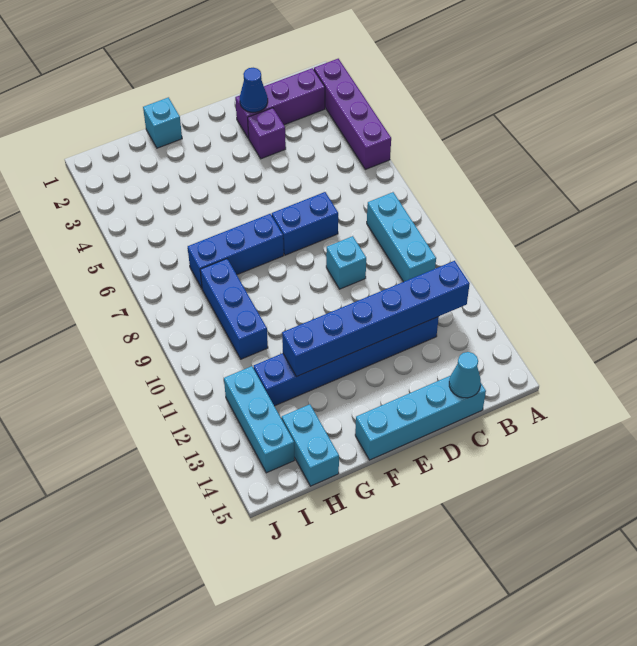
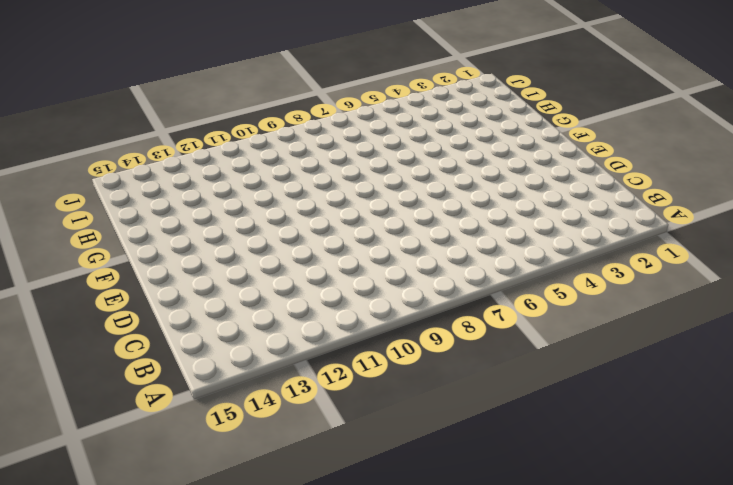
none -> purple brick A2:A5 level 1
none -> purple brick B2:D2 level 1
none -> cyan brick B8:B10 level 1

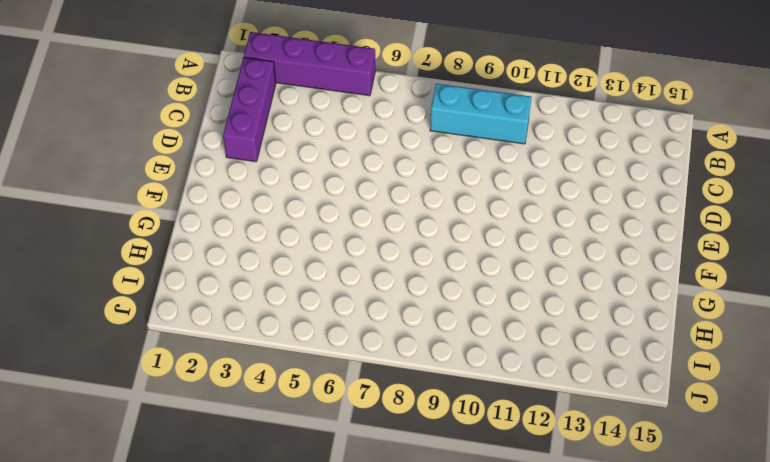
none -> blue brick C12:H12 level 1
none -> cyan brick C15:F15 level 1
none -> purple brick D3 level 1

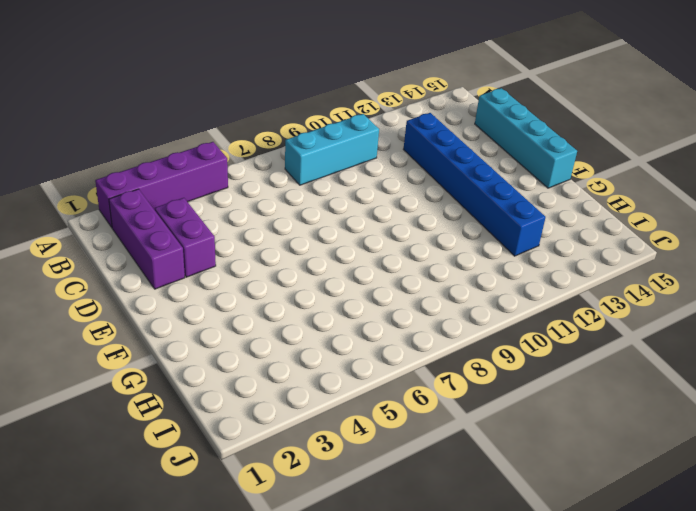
purple brick C3:D3 level 1 -> purple brick D3 level 1
none -> blue brick D7:E7 level 1
none -> cyan brick D9 level 1
none -> blue brick F7:H7 level 1

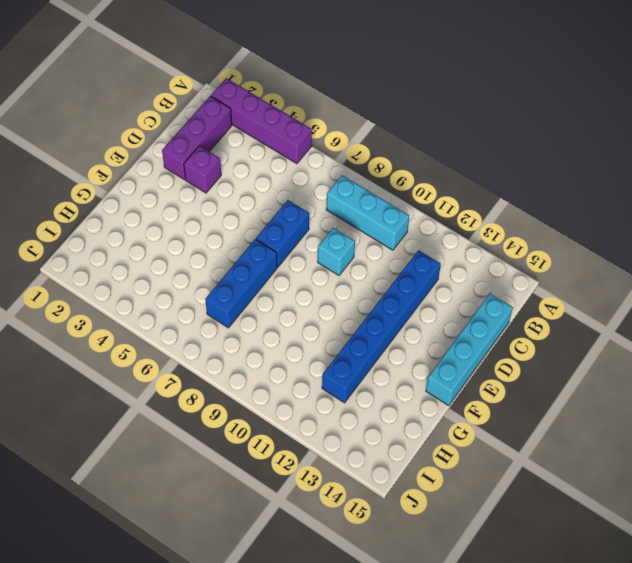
none -> cyan brick G1 level 1
none -> blue brick H8:H10 level 1
none -> cyan brick H14:H15 level 1

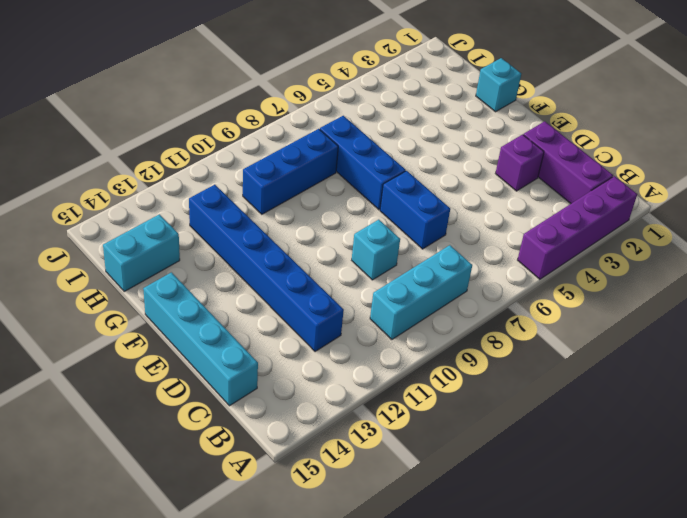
none -> cyan brick I12:I14 level 1
none -> blue brick B12:G12 level 2
none -> cyan cone C15 level 2

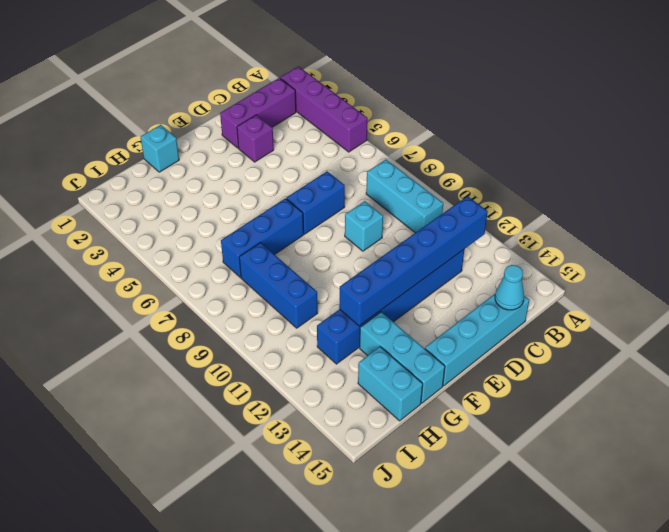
cyan brick G13:G15 level 1 -> cyan brick I12:I14 level 1
none -> blue cone D2 level 2

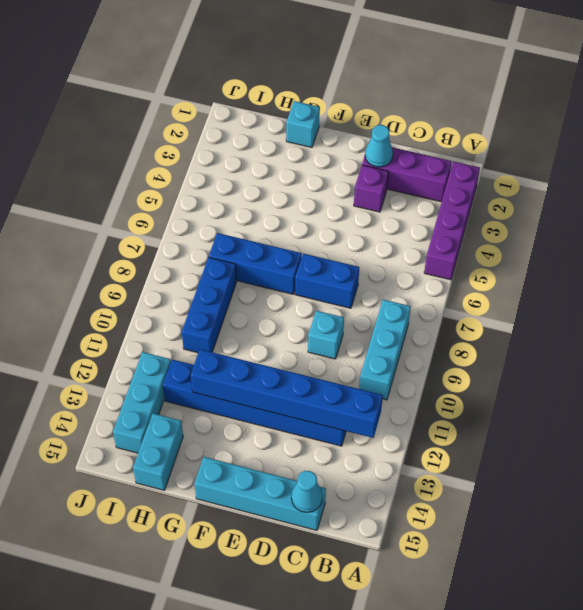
cyan cone D2 level 2 -> blue cone D2 level 2

